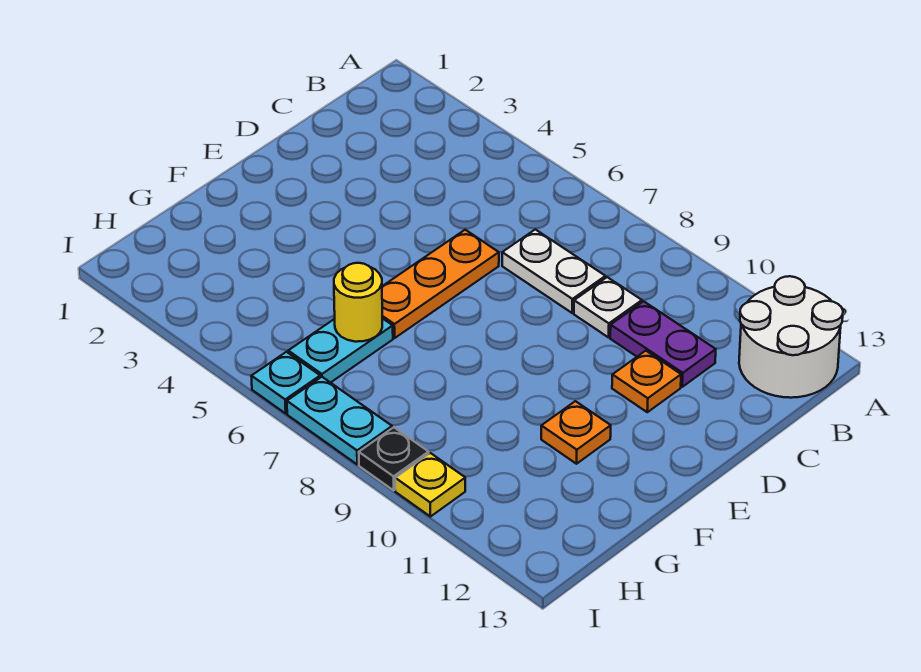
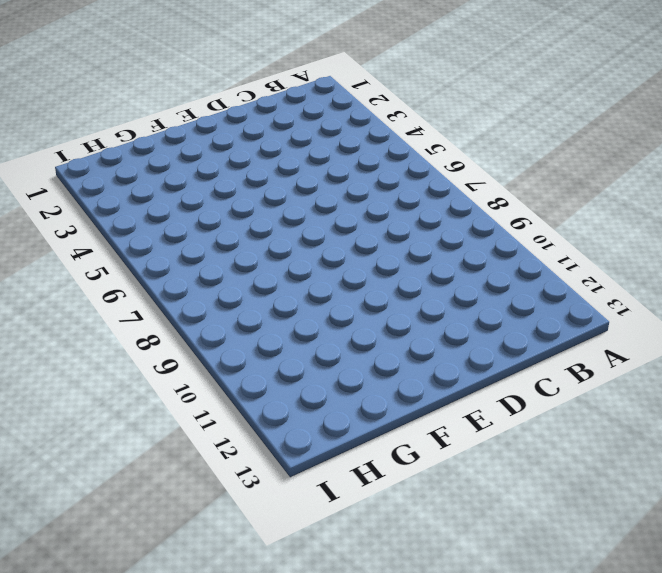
none -> white round brick A12:B13 level 1
none -> white plate C7:C8 level 1
none -> white plate C9 level 1

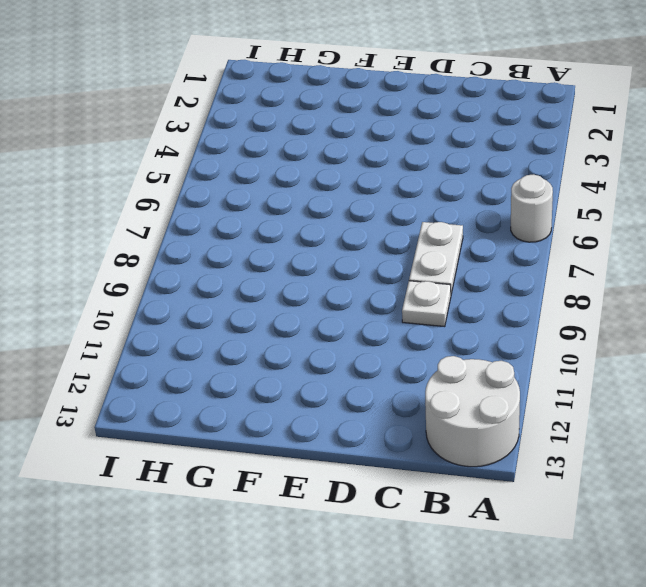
white round brick A6 level 1 -> none
none -> purple plate C10:C11 level 1
none -> orange plate D6:F6 level 1
none -> orange plate D11 level 1

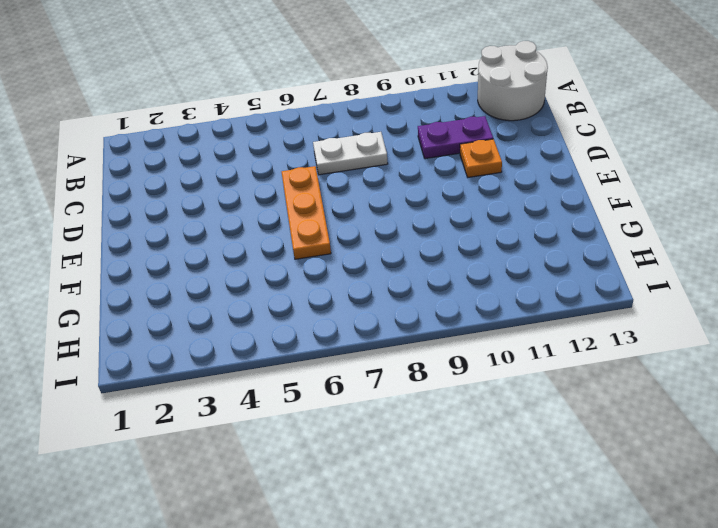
none -> white plate C9 level 1
none -> orange plate F11 level 1
none -> cyan plate G6:H6 level 1

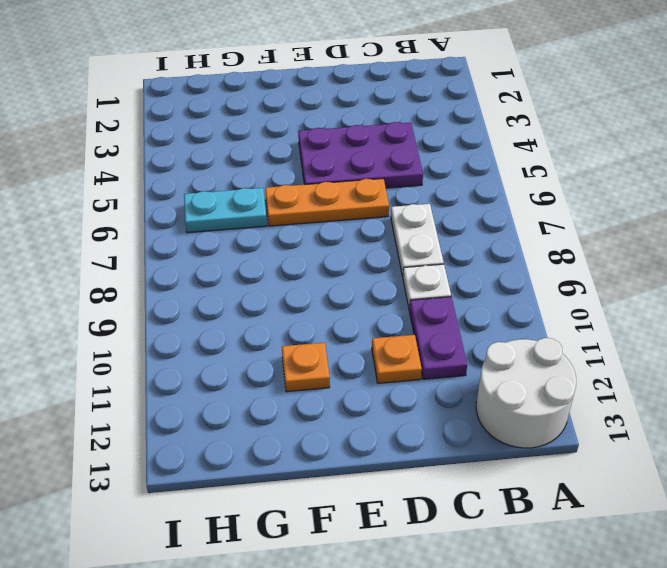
purple plate C4:E5 level 1 -> none
none -> cyan plate I6 level 1
none -> cyan plate I7:I8 level 1
none -> black plate I9 level 1

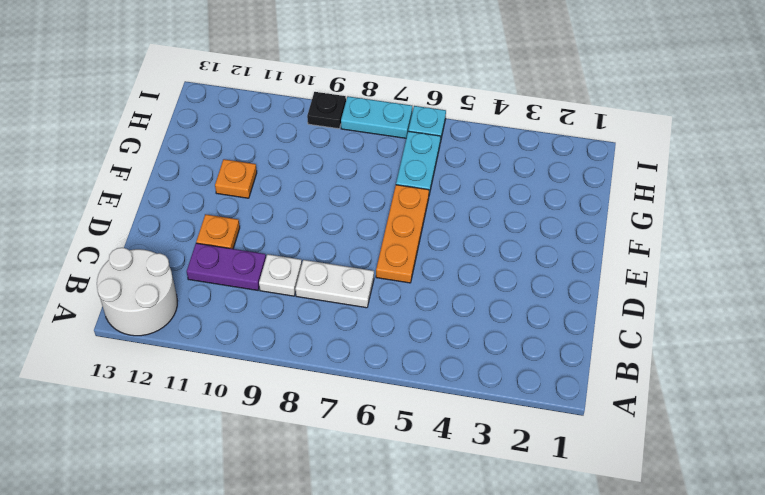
none -> yellow plate I10 level 1
none -> yellow round brick G6 level 2

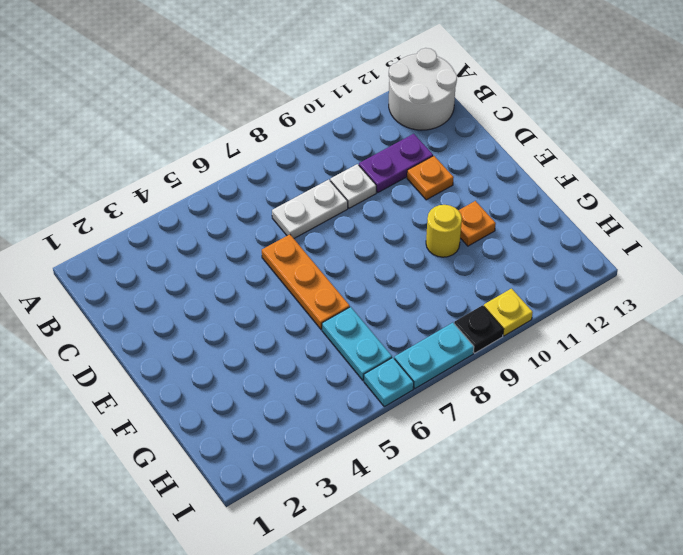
yellow round brick F10 level 1 -> yellow round brick G6 level 2

